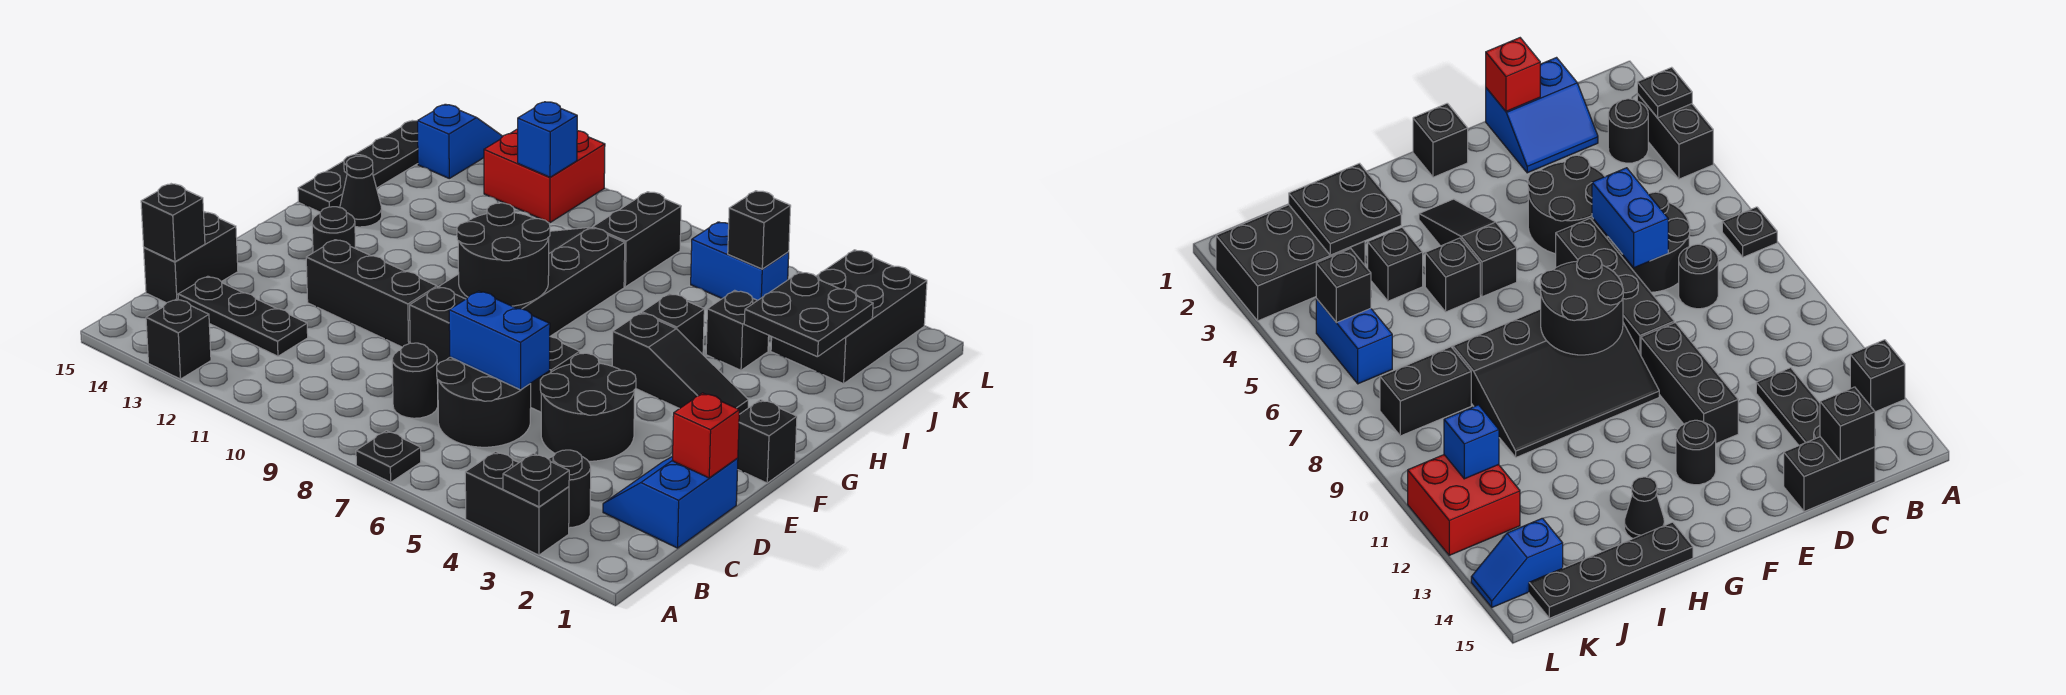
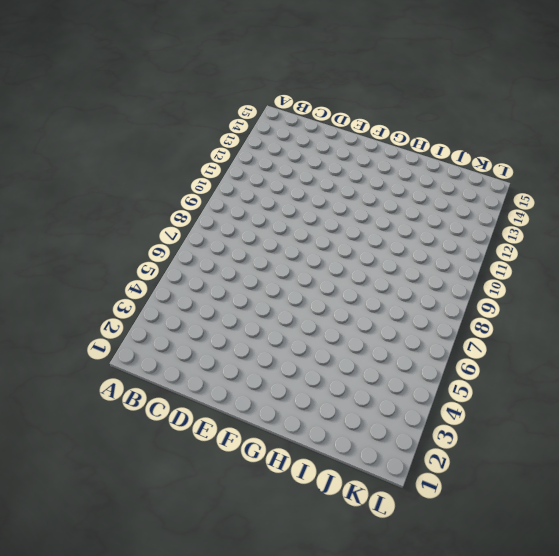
none -> black brick A3:A4 level 1
none -> black plate A7 level 1
none -> black brick A13 level 1
none -> black round brick B3 level 1

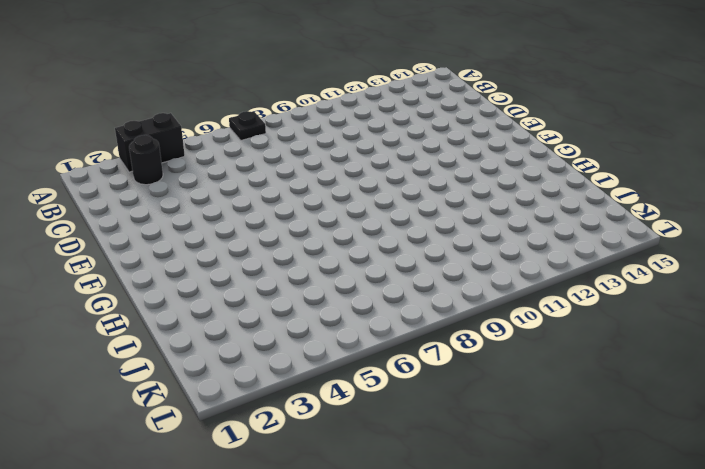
none -> black brick A13 level 1
none -> blue slope C1:D2 level 1 top 1
none -> black round brick C6:D7 level 1
none -> black round brick C8 level 1

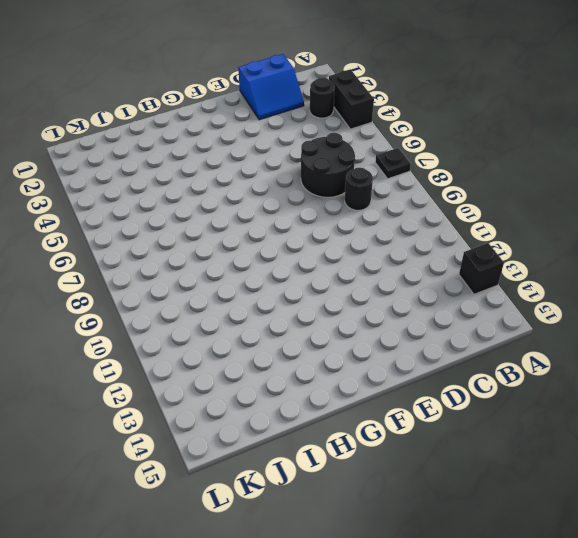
none -> black plate C12:C14 level 1
none -> black brick C15:D15 level 1
none -> black round brick D4:E5 level 1
none -> black brick E6:E9 level 1

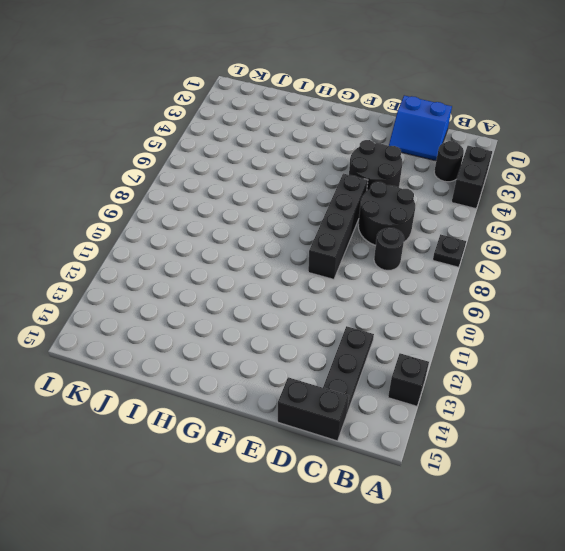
none -> black brick E10:E12 level 1
none -> black brick F1 level 1
none -> black slope F8:I10 level 1 top 8
none -> black round brick F13 level 1

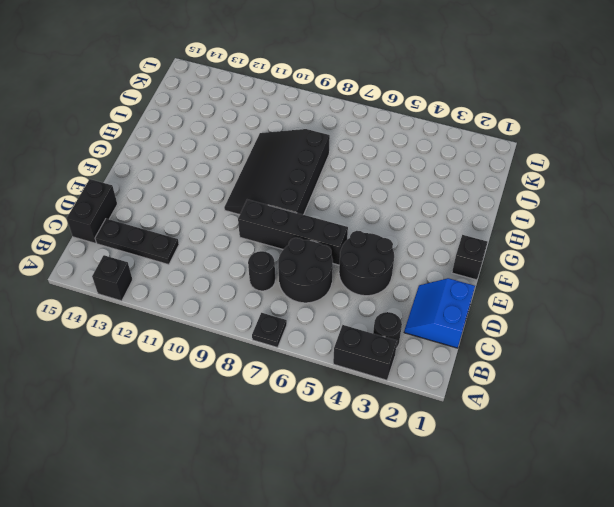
none -> black brick E10:E12 level 1
none -> black round brick F13 level 1
none -> black slope G3:G5 level 1 top 5
none -> black brick H5 level 1

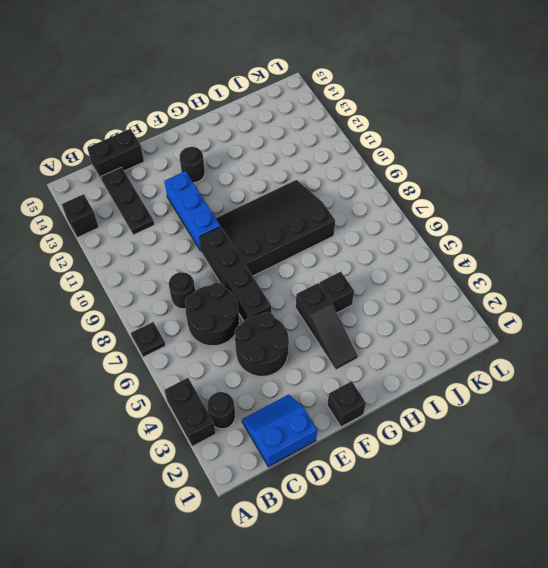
blue brick E10:E12 level 1 -> black brick E10:E12 level 1
none -> black cone H14 level 1
none -> black plate H15:K15 level 1
none -> black brick I4 level 1
none -> black brick J2:L3 level 1

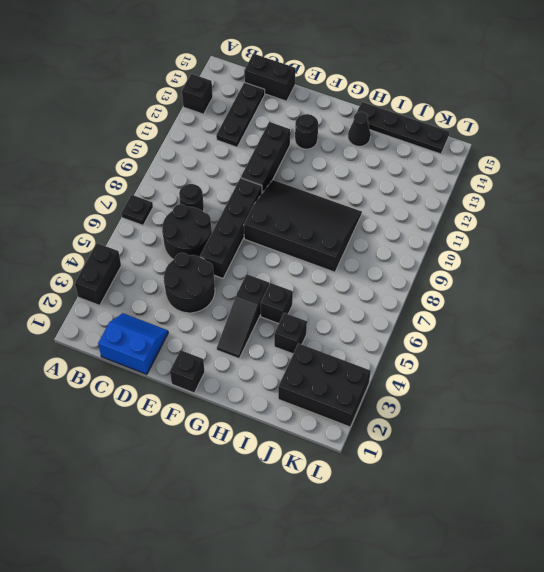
none -> black round brick B3 level 1
none -> black brick J8:K8 level 1
none -> blue brick K5:K6 level 1
none -> red brick K11:L12 level 1

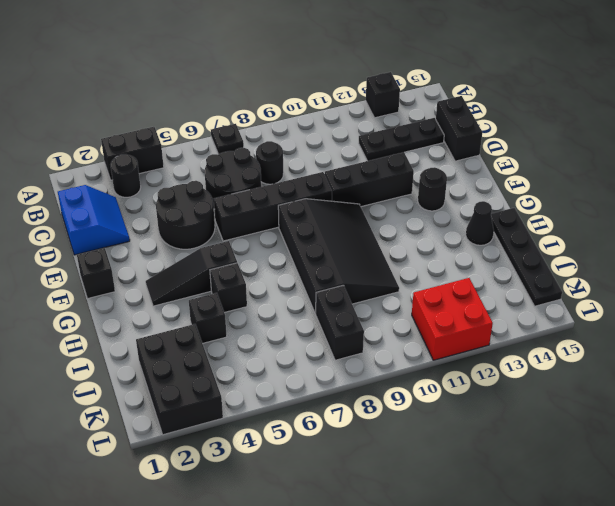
none -> blue brick K5:K6 level 1
none -> blue slope K14:L14 level 1 top K
none -> black plate A3 level 2
none -> black brick C15 level 2

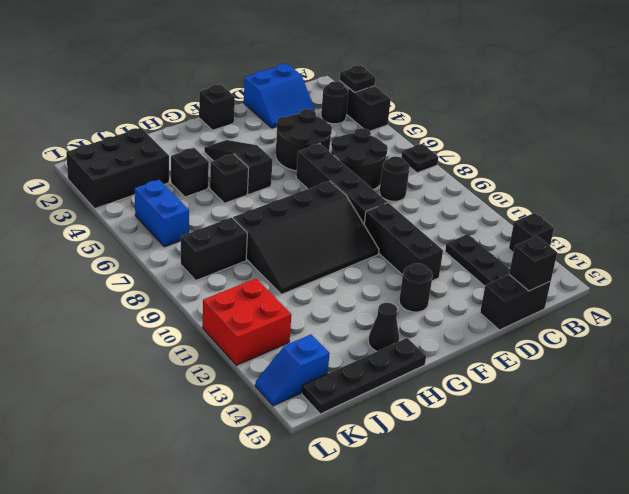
none -> red brick D1 level 2
none -> blue brick D6:D7 level 2
none -> black round brick F8:G9 level 2
none -> black plate I2:J3 level 2

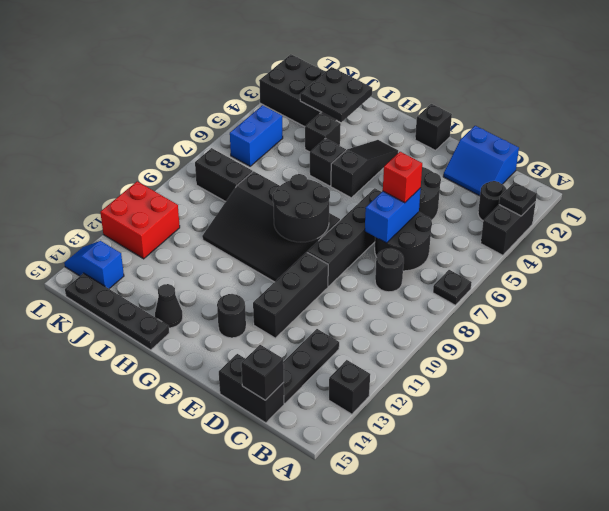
red brick D6 level 3 -> red brick D1 level 2
none -> black brick K5 level 2
none -> blue brick K11 level 2

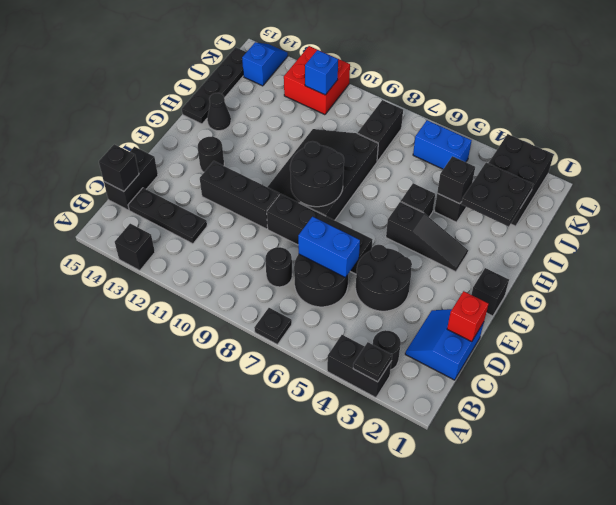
black brick I4 level 2 -> black brick K5 level 2

